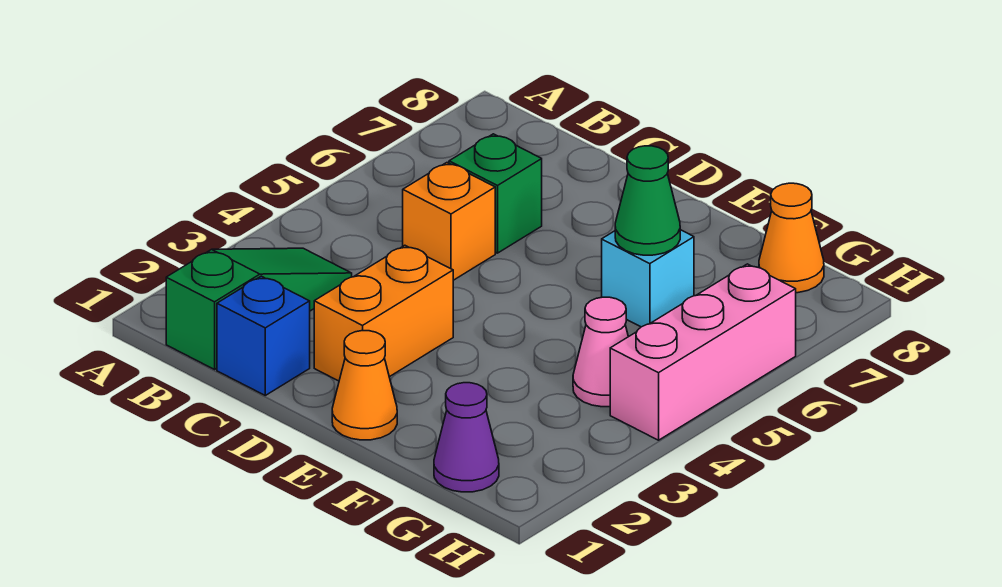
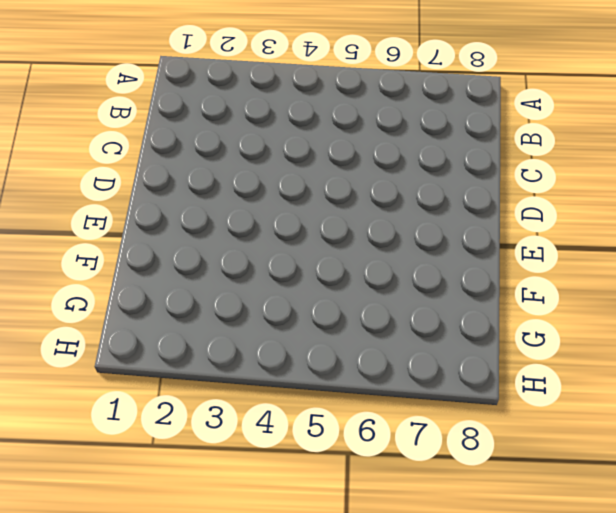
none -> green slope B1:B3 level 1 top 1
none -> blue brick C1 level 1
none -> orange brick C5 level 1

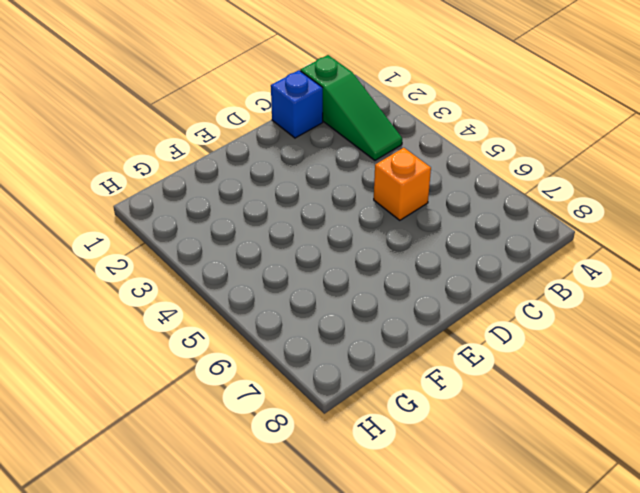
none -> green brick C6 level 1
none -> orange brick D2:D3 level 1
none -> orange cone E1 level 1

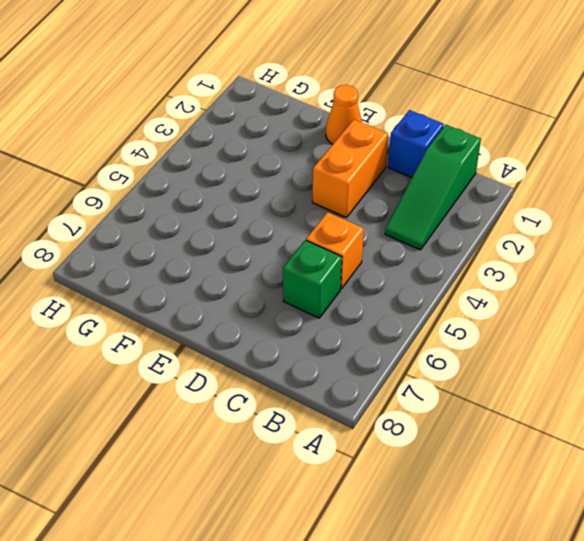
none -> cyan brick F6 level 1
none -> purple cone G1 level 1
none -> pink cone G4 level 1

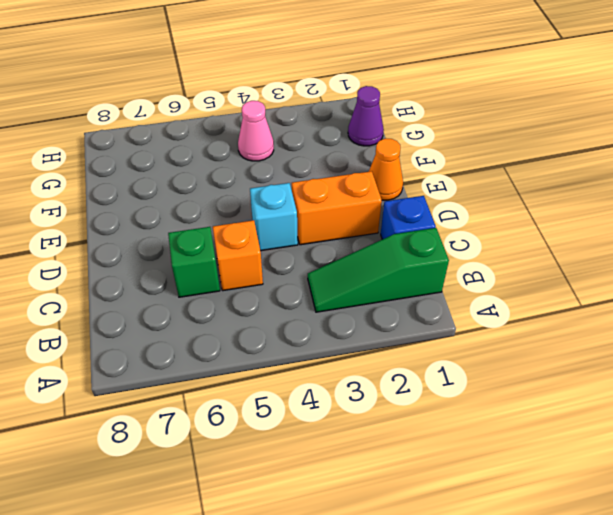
cyan brick D4 level 1 -> cyan brick F6 level 1
none -> orange cone G8 level 1
none -> pink brick H4:H6 level 1
none -> green cone F6 level 2

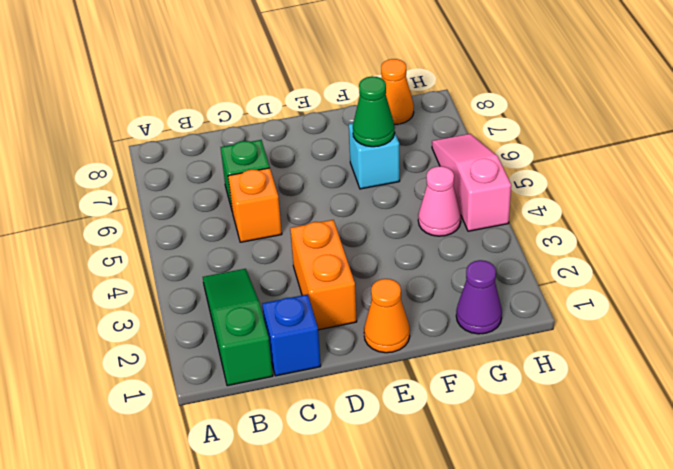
pink slope H4:H6 level 1 top 4 -> pink brick H4:H6 level 1

